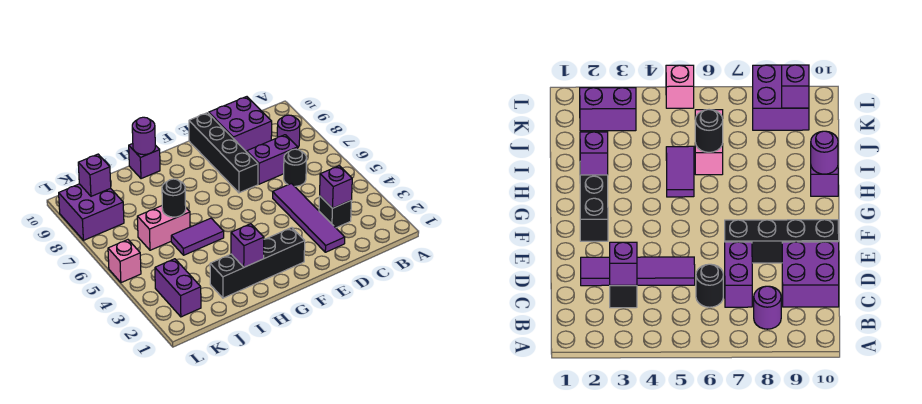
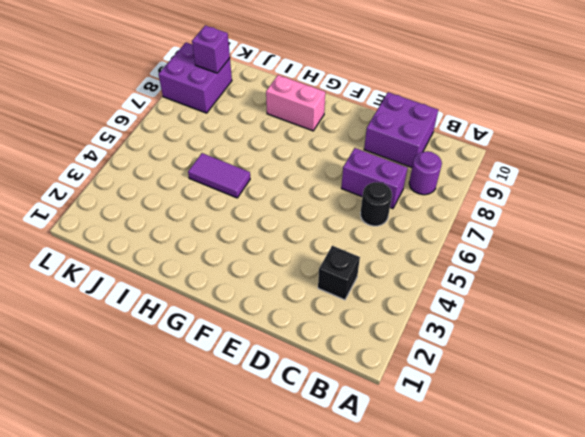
pink brick G9:H9 level 1 -> pink brick I6:J6 level 1
none -> purple tile D2:D5 level 1
none -> black brick E7:E10 level 1
none -> black brick F2:I2 level 1

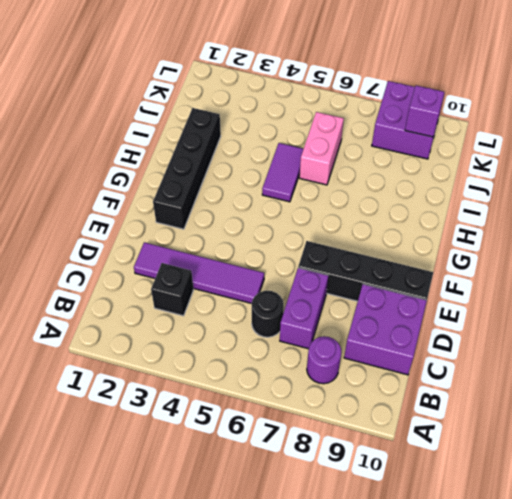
none -> purple brick H10 level 1
none -> purple brick K2:K3 level 1
none -> pink brick L5 level 1

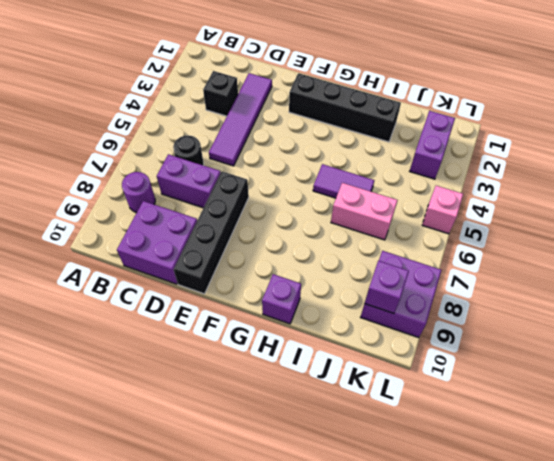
none -> purple brick C3 level 2
none -> purple brick H2 level 2
none -> purple round brick H10 level 2

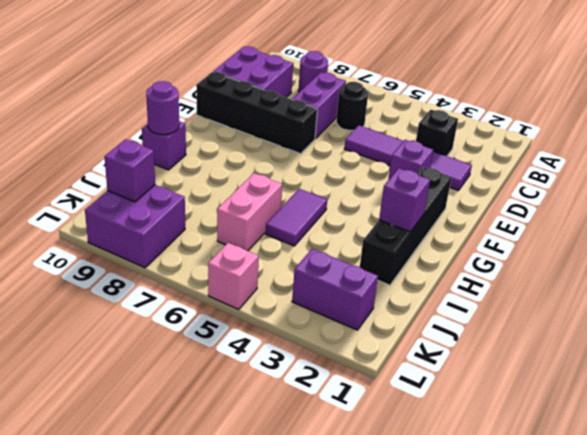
purple brick E3 level 1 -> purple brick C3 level 2
none -> black round brick I6 level 2

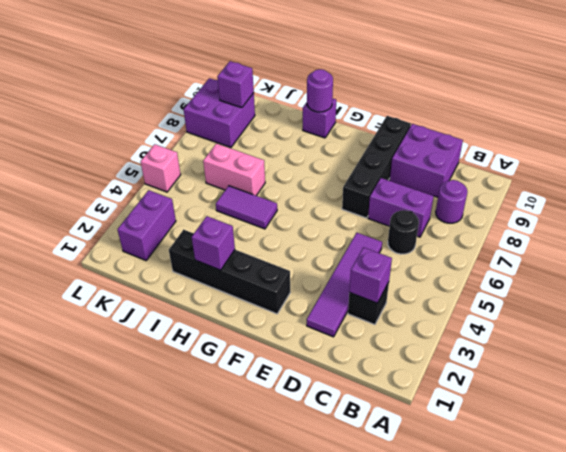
none -> black round brick I6 level 2

